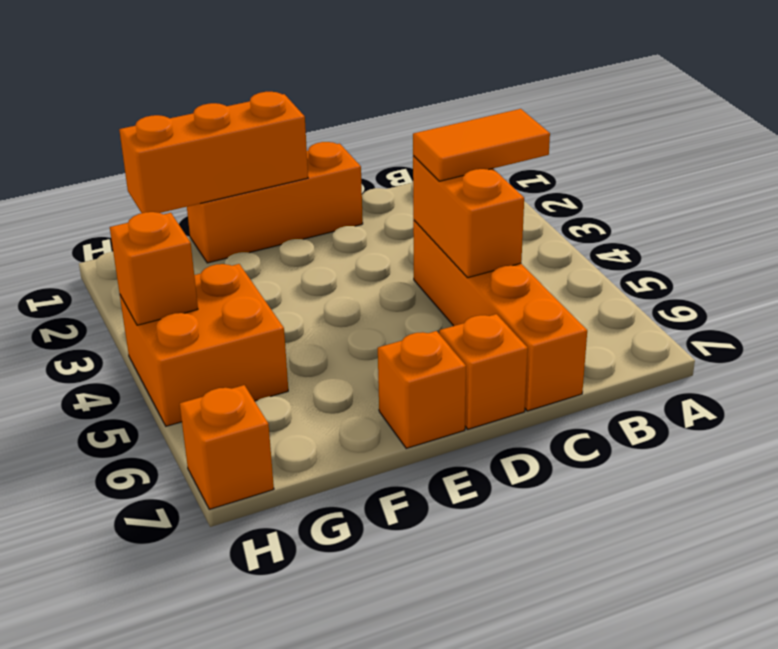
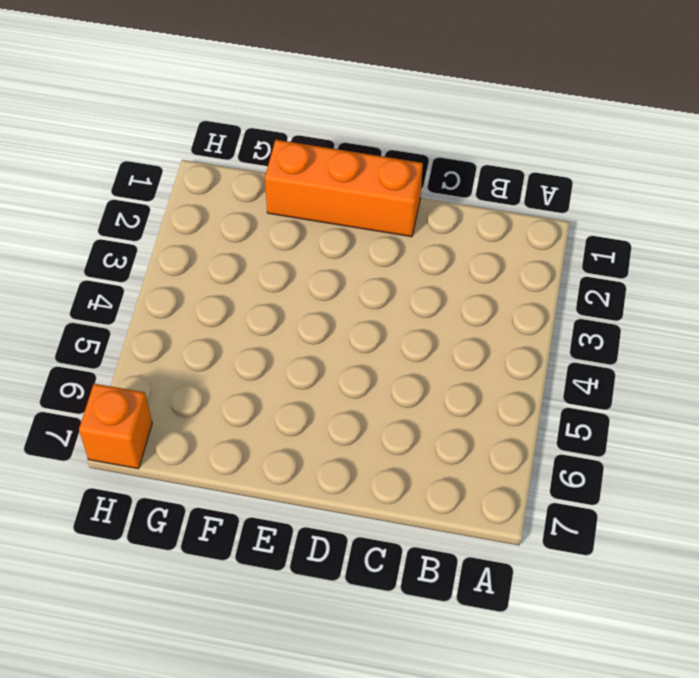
none -> orange brick C4:C7 level 1
none -> orange brick D7 level 1

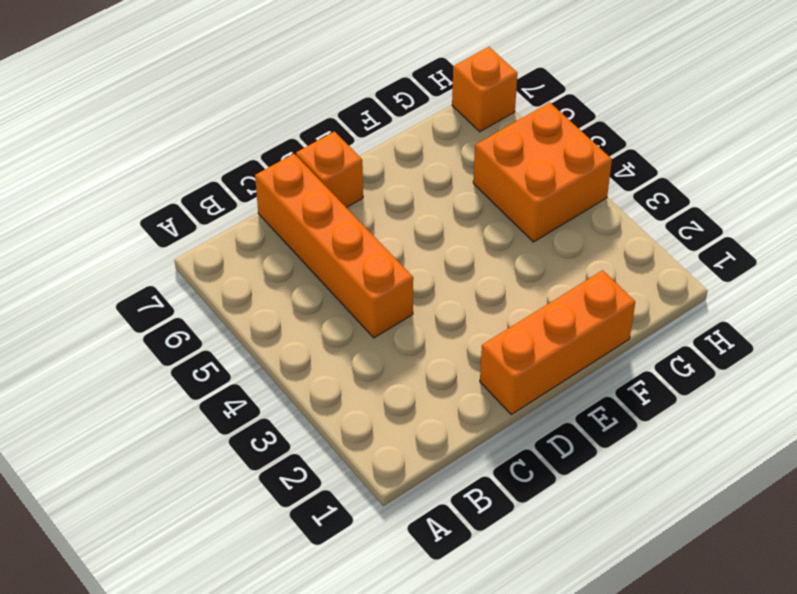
none -> orange brick E7 level 1
none -> orange brick C4:C5 level 2

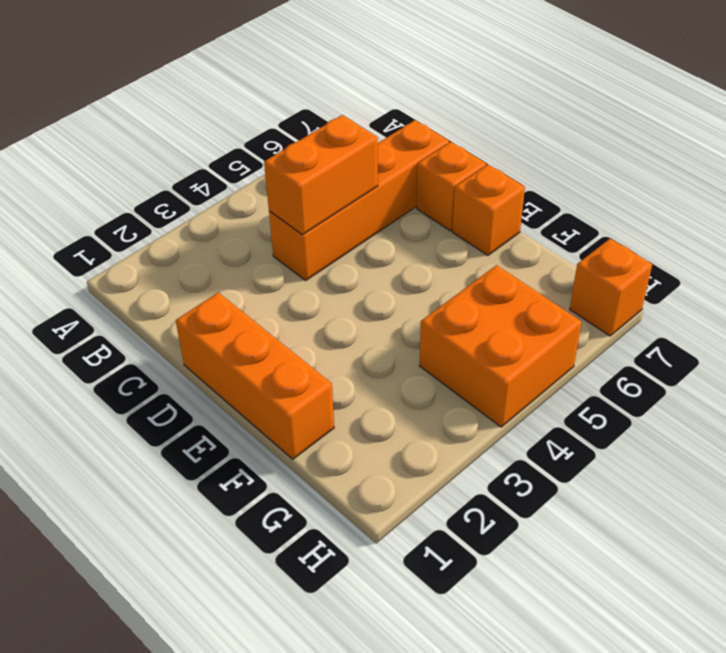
none -> orange brick E1:G1 level 2
none -> orange brick H4 level 2

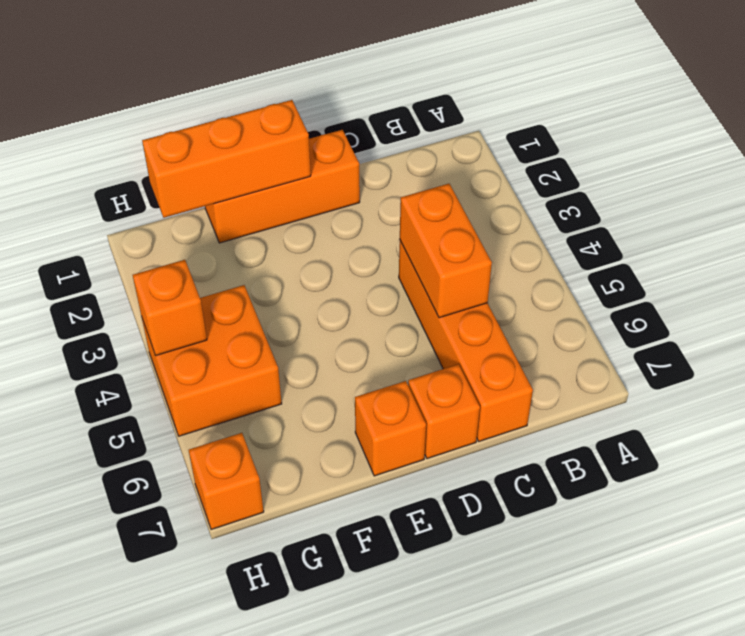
none -> orange tile B4:C4 level 3

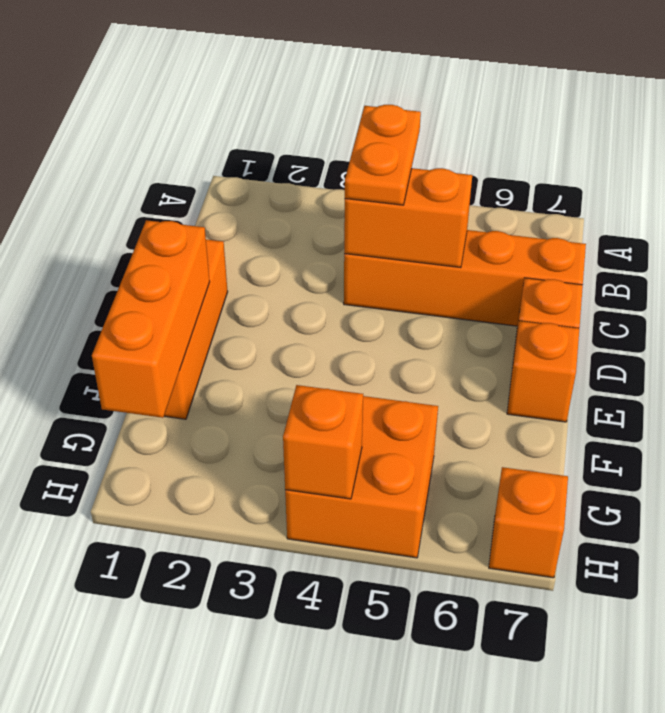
orange plate B4:C4 level 3 -> orange tile B4:C4 level 3

